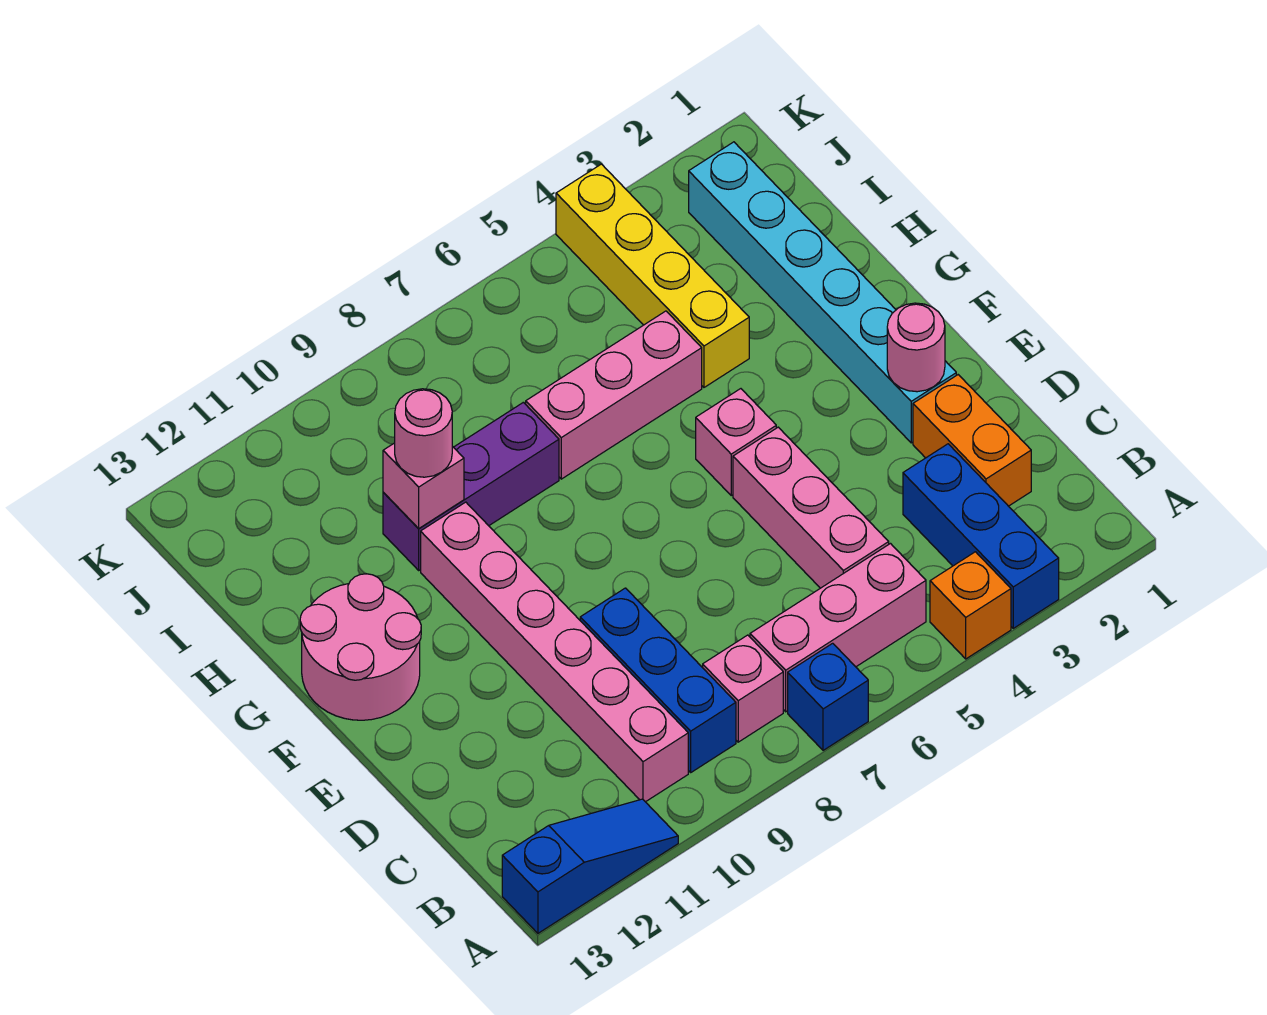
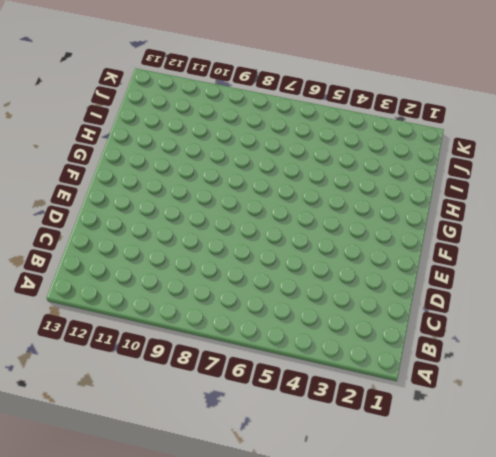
none -> blue brick A3:C3 level 1
none -> orange brick A4 level 1
none -> blue brick A7 level 1

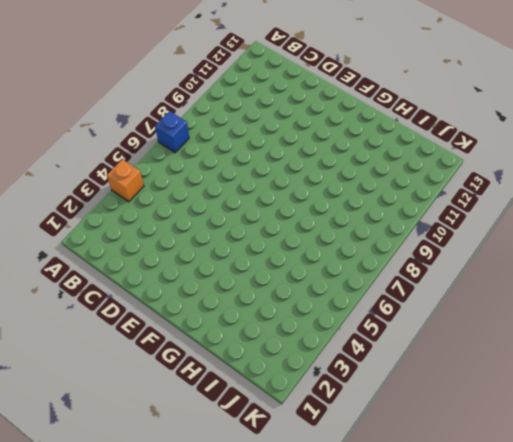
none -> blue brick A3:C3 level 1
none -> blue slope A11:A13 level 1 top 13
none -> pink brick B5:B7 level 1

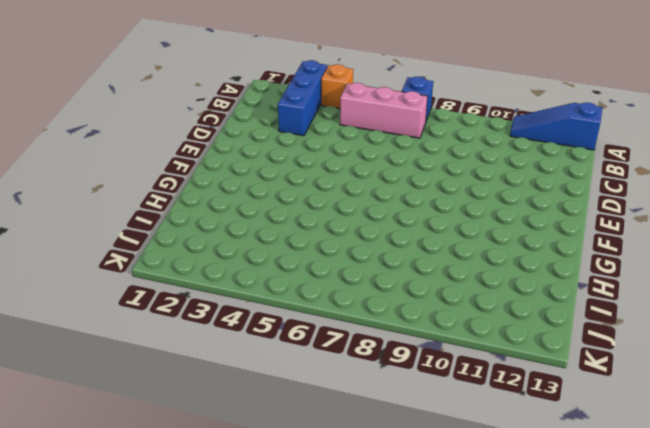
none -> pink brick B8 level 1
none -> blue brick B9:D9 level 1
none -> pink brick B10:G10 level 1

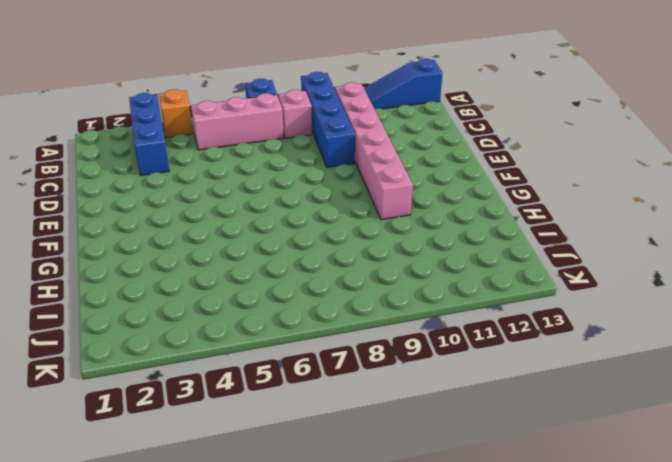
blue brick A9:D9 level 1 -> blue brick B9:D9 level 1
none -> orange brick C2:D2 level 1
none -> pink brick C5:E5 level 1
none -> cyan brick E2:J2 level 1

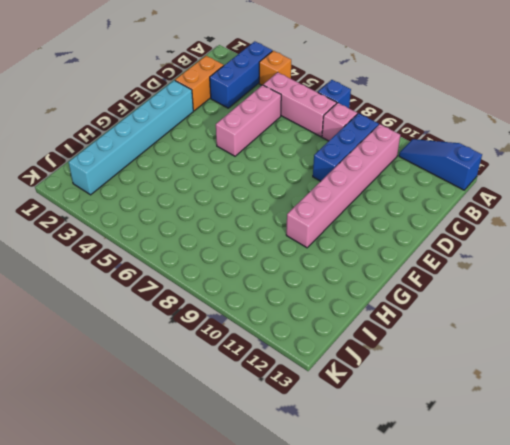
none -> pink brick F5 level 1
none -> pink round brick F12:G13 level 1
none -> yellow brick H4:K4 level 1

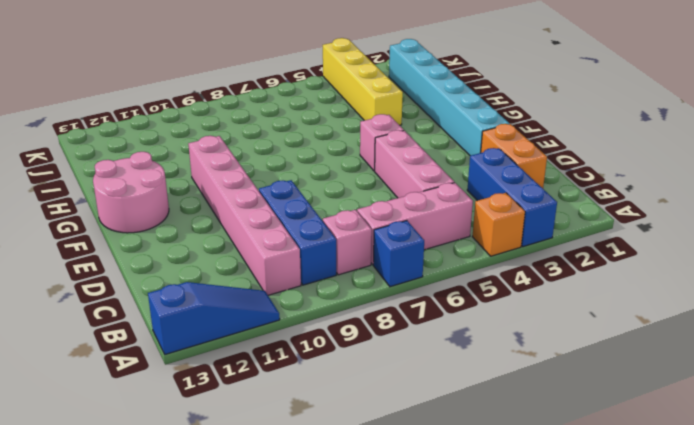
none -> pink brick H5:H7 level 1
none -> purple brick H8:H10 level 1
none -> pink round brick E2 level 2

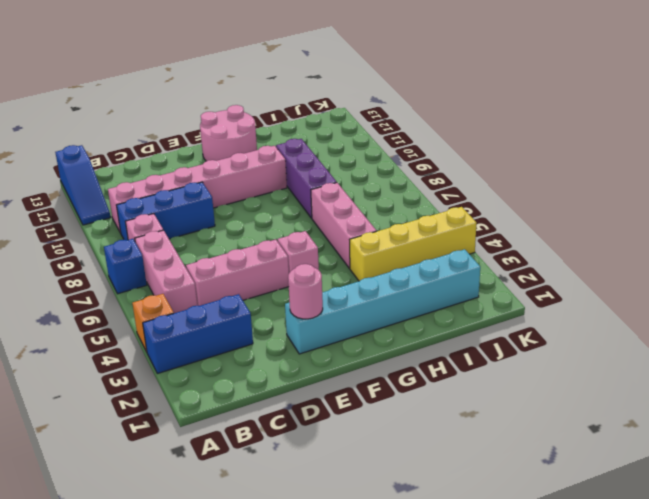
none -> orange brick C2:D2 level 1
none -> pink brick H10 level 2
none -> pink round brick H10 level 3

